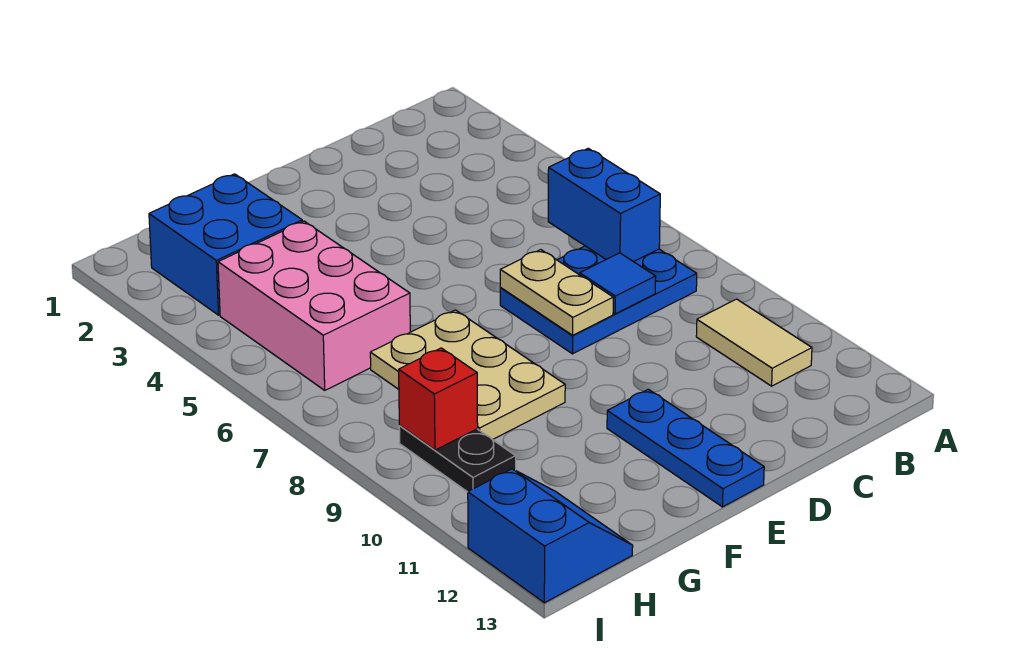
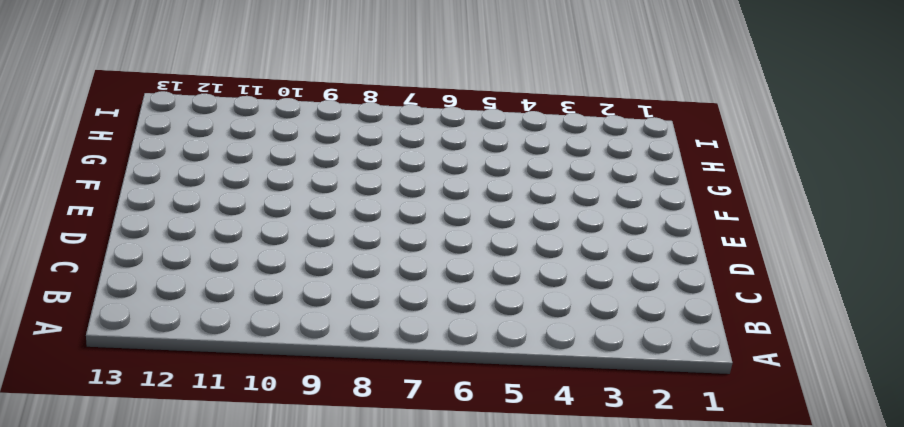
none -> blue plate B7:D8 level 1
none -> tan tile B10:B11 level 1
none -> blue plate E11:E13 level 1

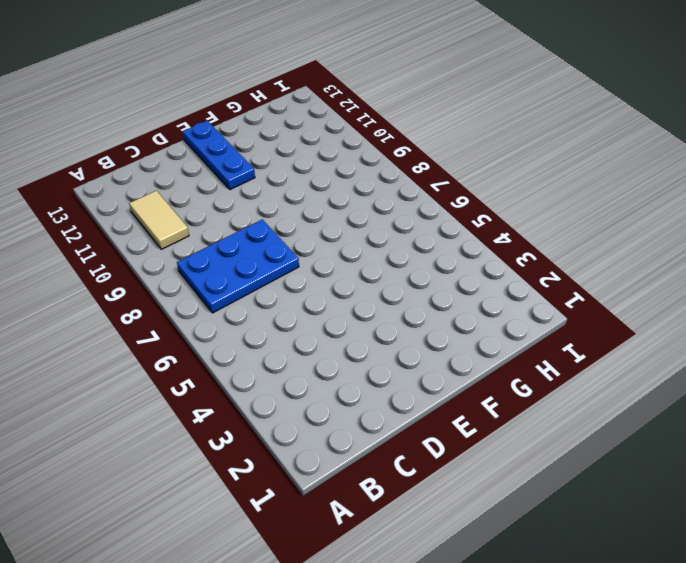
none -> tan plate F7:G9 level 1
none -> blue brick G2:H3 level 1
none -> pink brick G4:H6 level 1

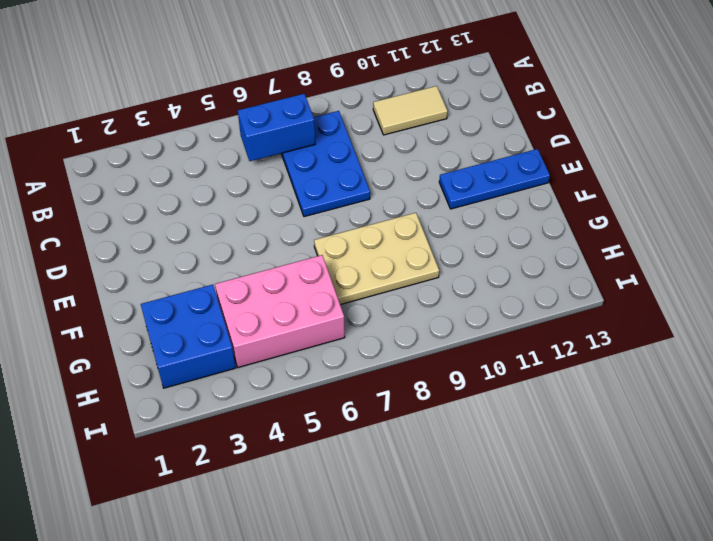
none -> black plate H9:H10 level 1
none -> blue slope H12:I13 level 1 top I
none -> blue tile C8 level 2

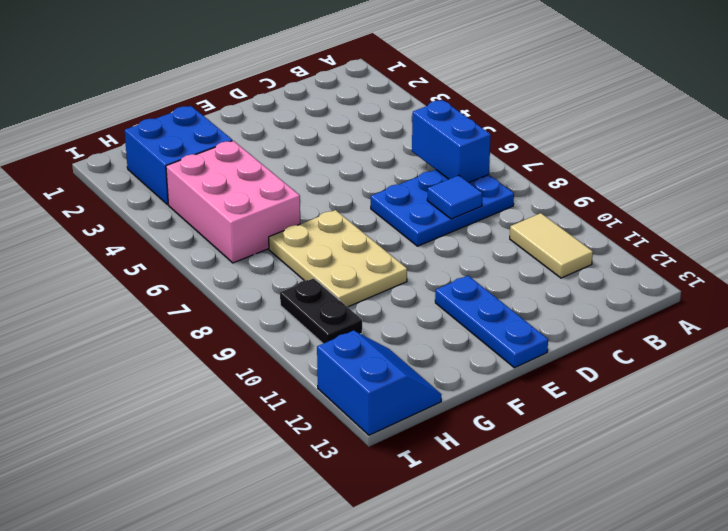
none -> tan plate D7:D8 level 2
none -> red brick H9 level 2

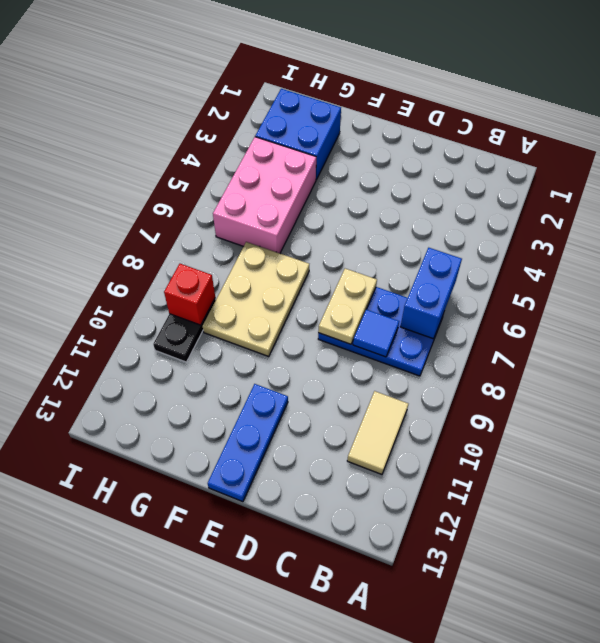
none -> blue slope H12:I13 level 1 top I

